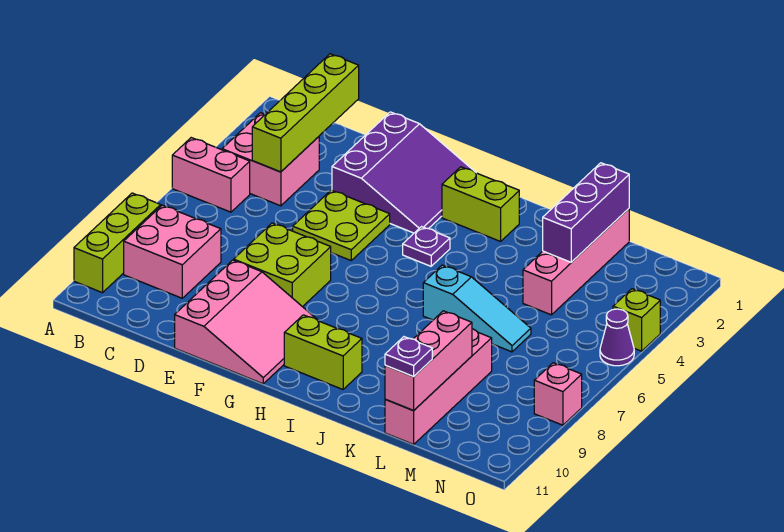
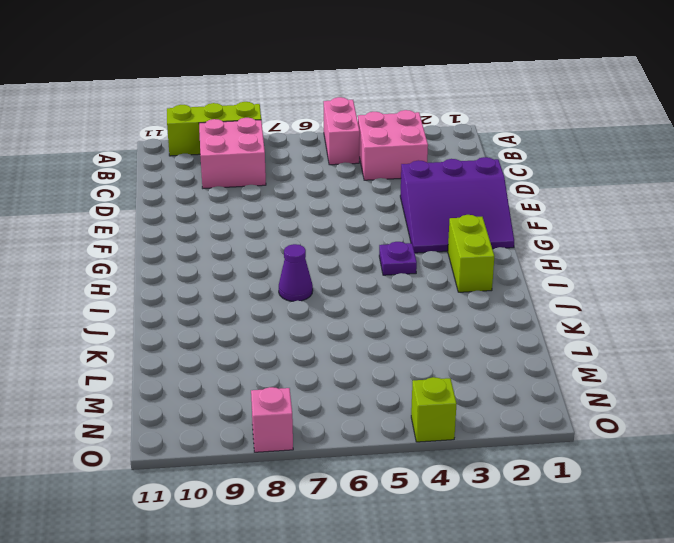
purple cone I7 level 1 -> purple cone O5 level 1
none -> lime plate E4:F5 level 1
none -> lime brick E7:F8 level 1
none -> pink slope E9:G11 level 1 top E

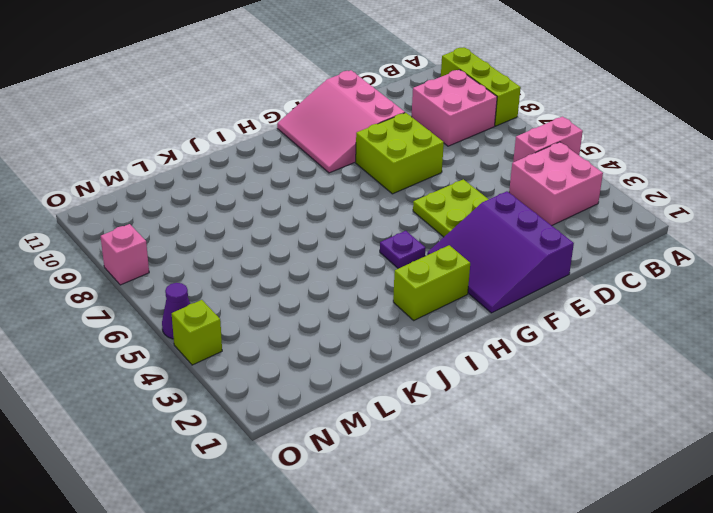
none -> lime brick H10:I10 level 1
none -> cyan slope J6:L6 level 1 top J
none -> pink brick L1:L4 level 1

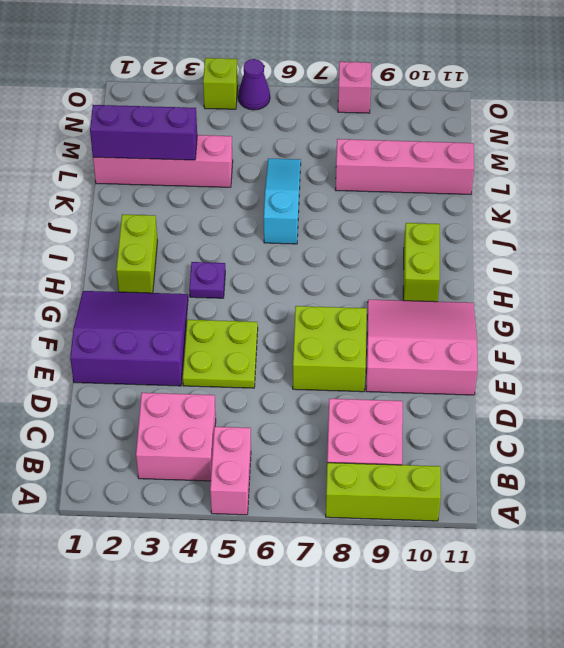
none -> lime brick C1:C4 level 2
none -> pink brick L9:L11 level 2
none -> purple plate L11 level 3

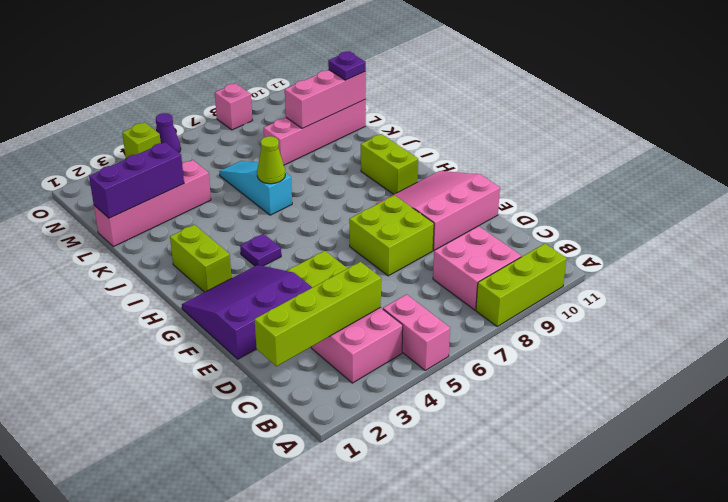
lime cone J6 level 2 -> none

